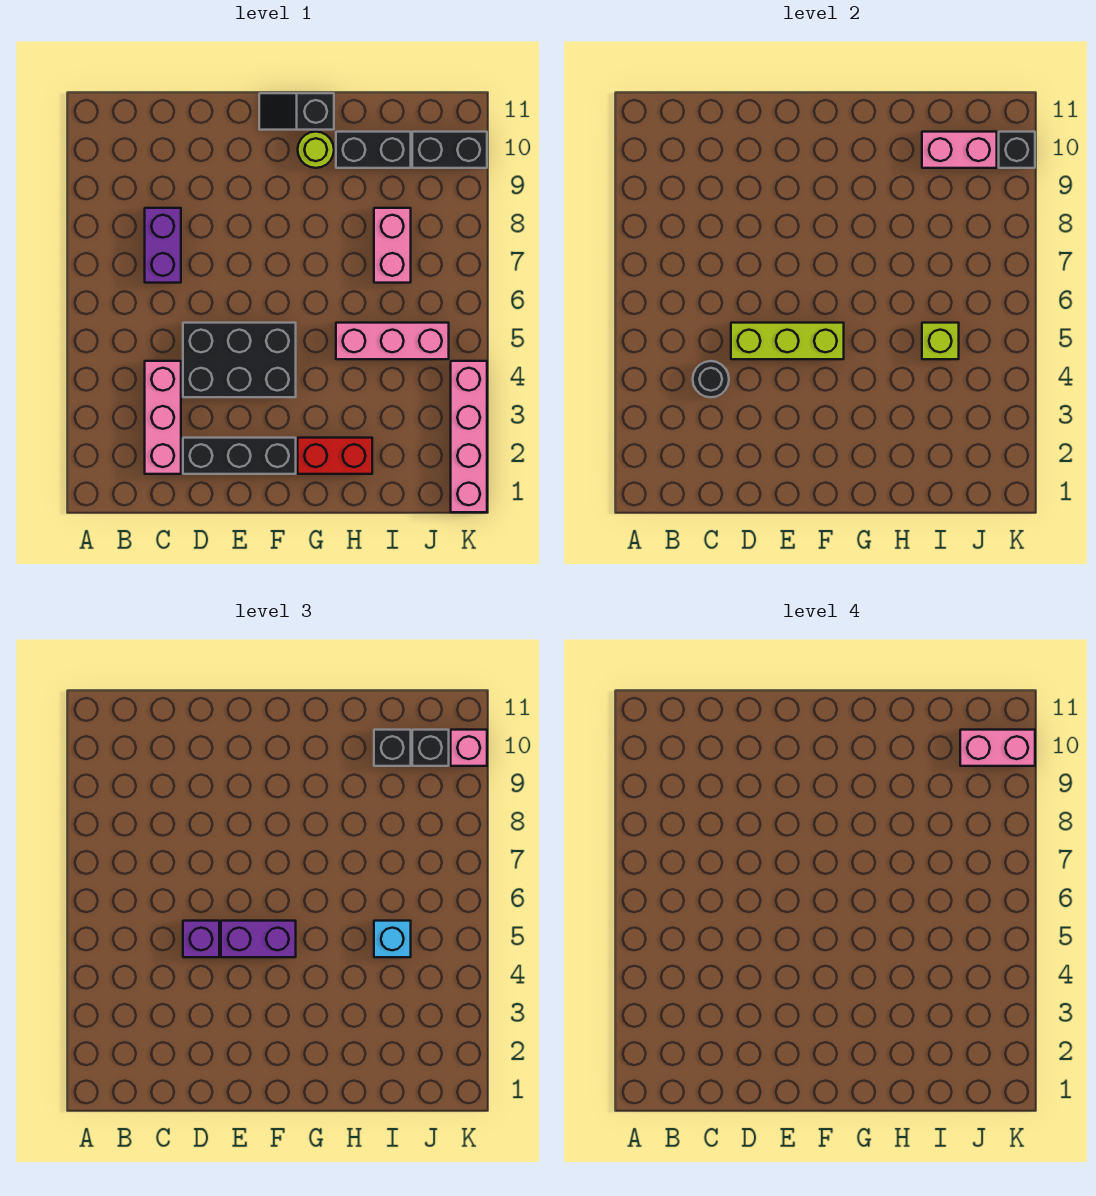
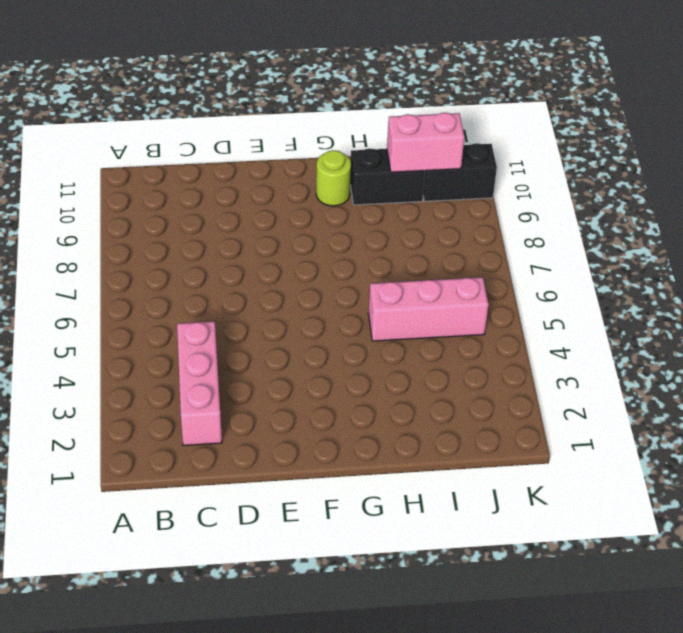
none -> purple brick C7:C8 level 1
none -> black brick D2:F2 level 1
none -> black brick D4:F5 level 1

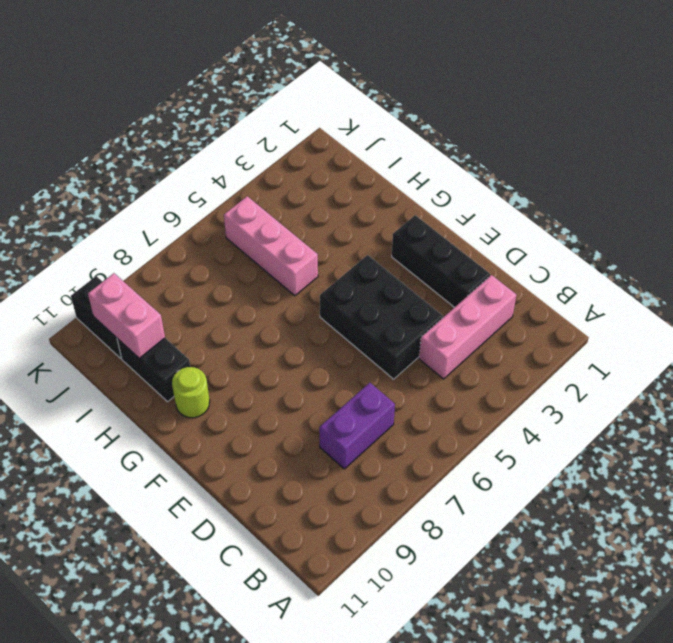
none -> black slope F11:G11 level 1 top G
none -> red brick G2:H2 level 1
none -> pink brick I7:I8 level 1

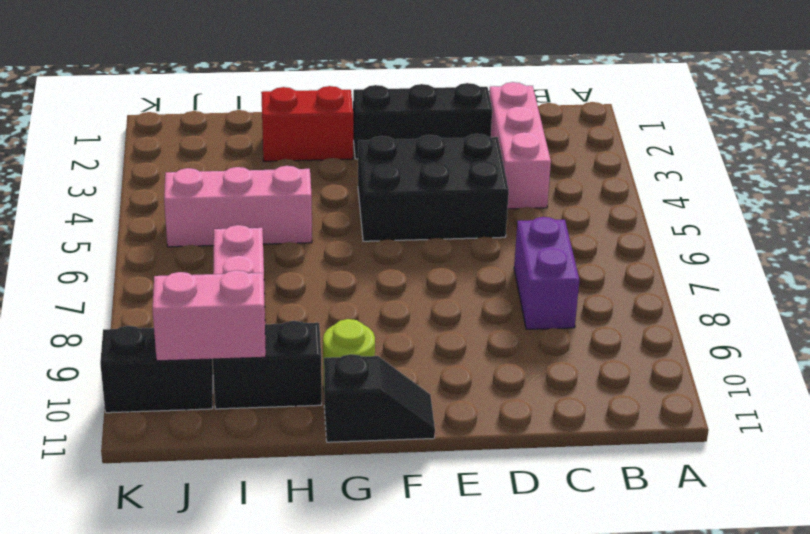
none -> pink brick K1:K4 level 1
none -> black round brick C4 level 2
none -> lime brick D5:F5 level 2

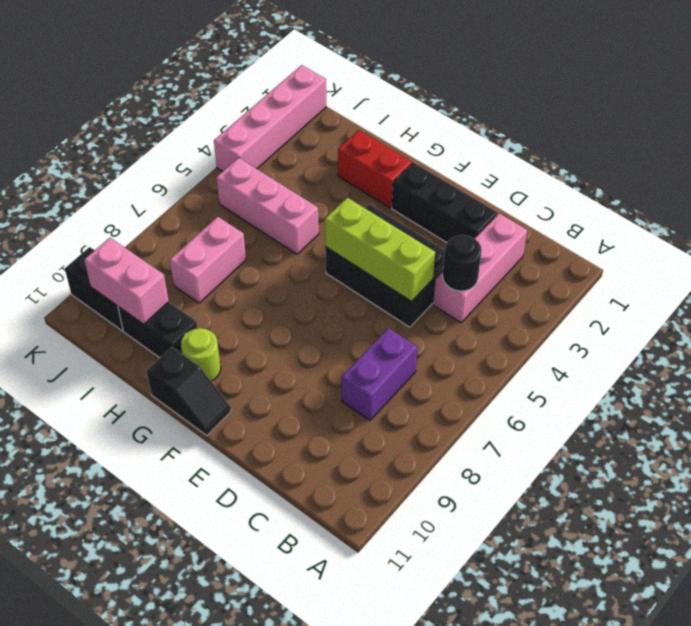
none -> lime brick I5 level 2
none -> black brick K10 level 2
none -> purple brick D5 level 3

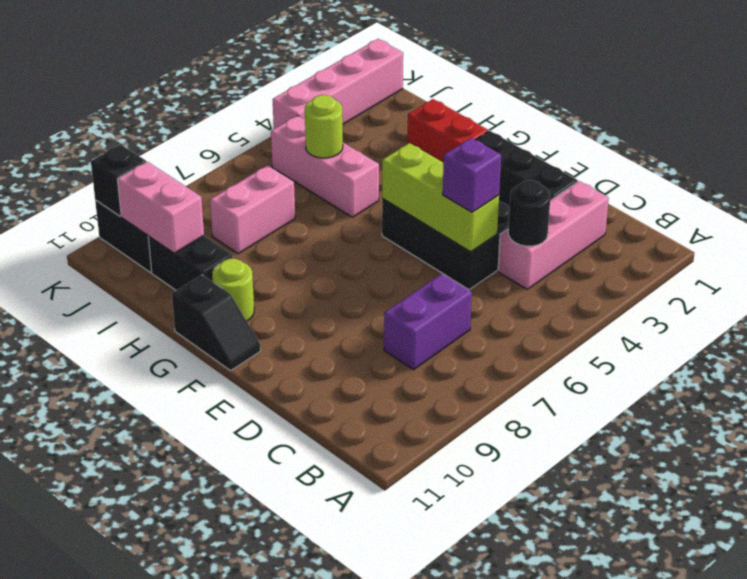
lime round brick I5 level 2 -> lime brick I5 level 2
none -> purple brick E5:F5 level 3
none -> cyan brick I5 level 3
none -> black brick I10 level 3

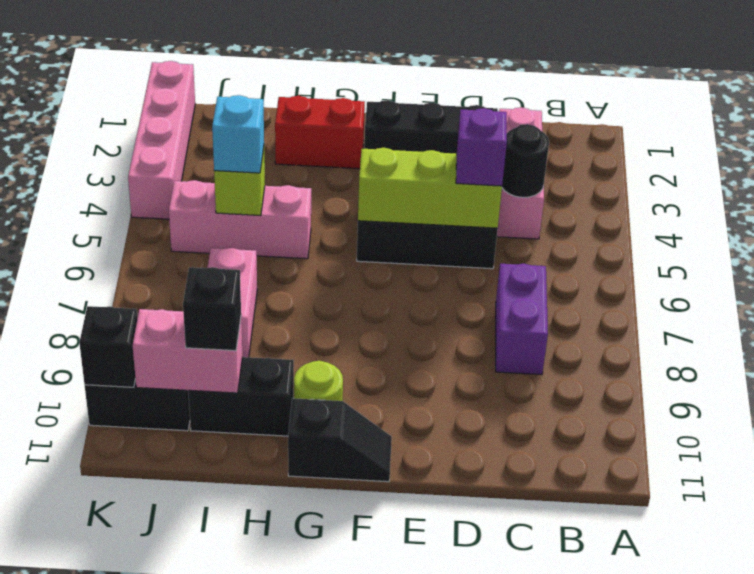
none -> purple brick E5:F5 level 3
none -> black brick J10 level 3
none -> pink brick K10 level 3

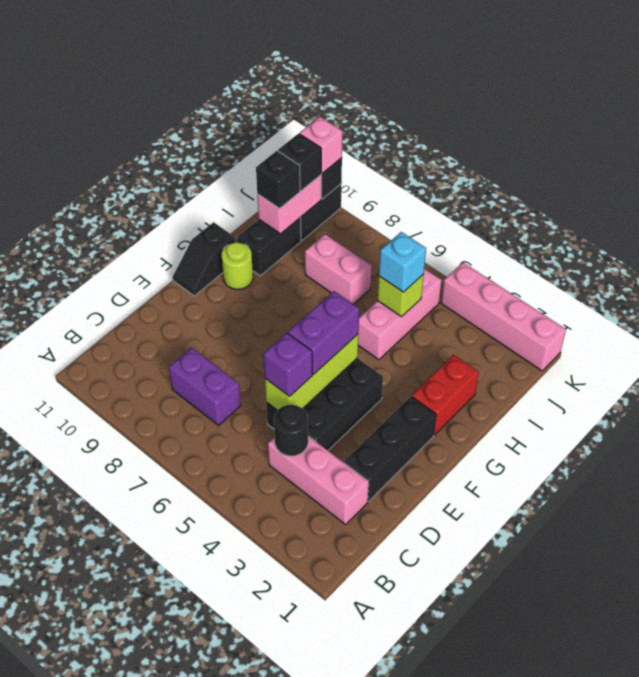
none -> pink brick J10:K10 level 4

